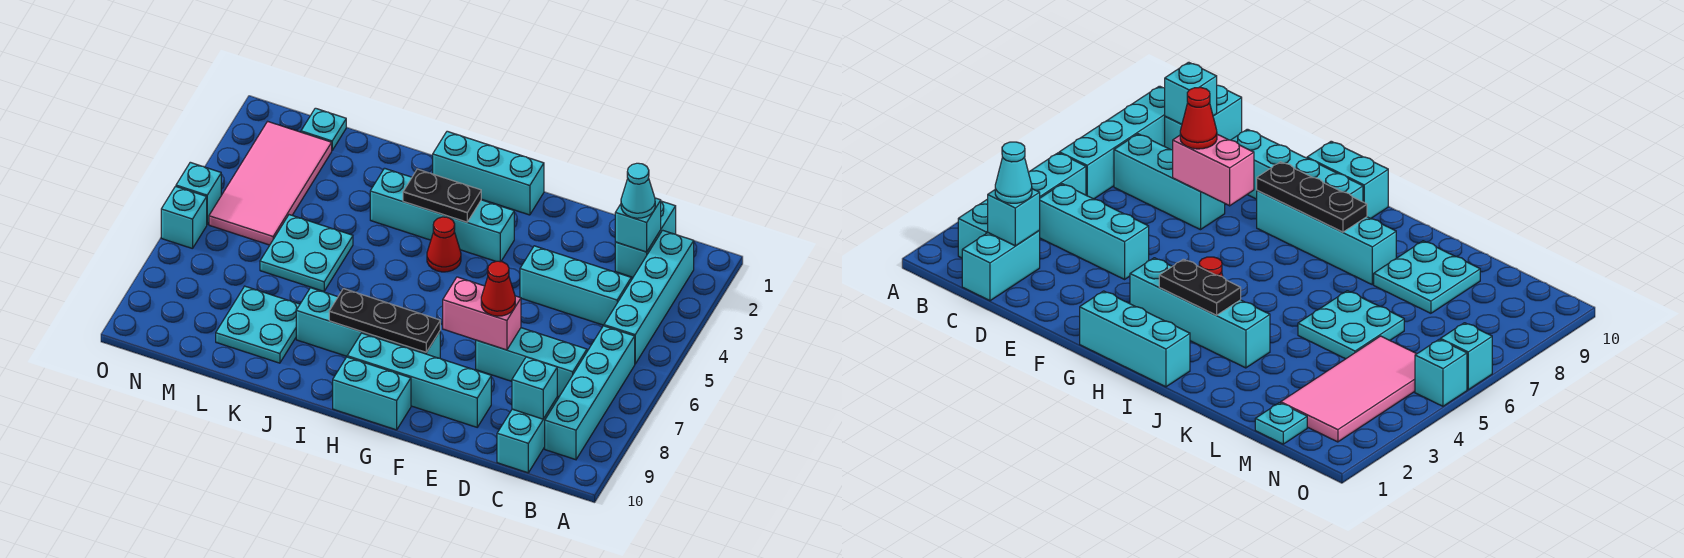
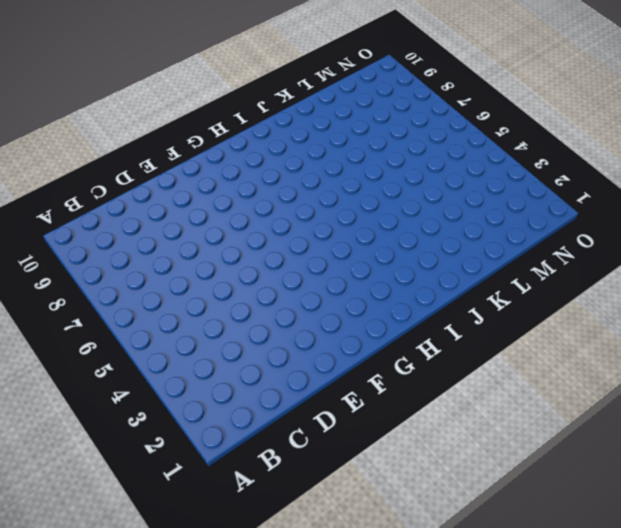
none -> cyan brick B2:B5 level 1
none -> cyan brick B6:B9 level 1
none -> cyan brick C1:C2 level 1

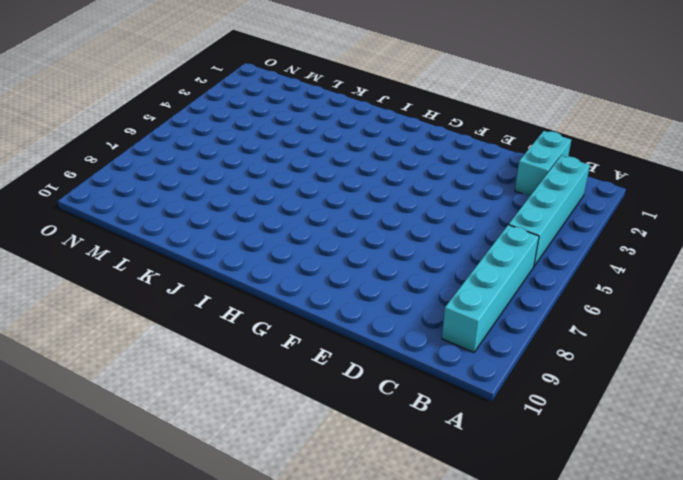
none -> cyan brick C4:E4 level 1
none -> cyan brick C7:E7 level 1
none -> cyan brick C9:C10 level 1

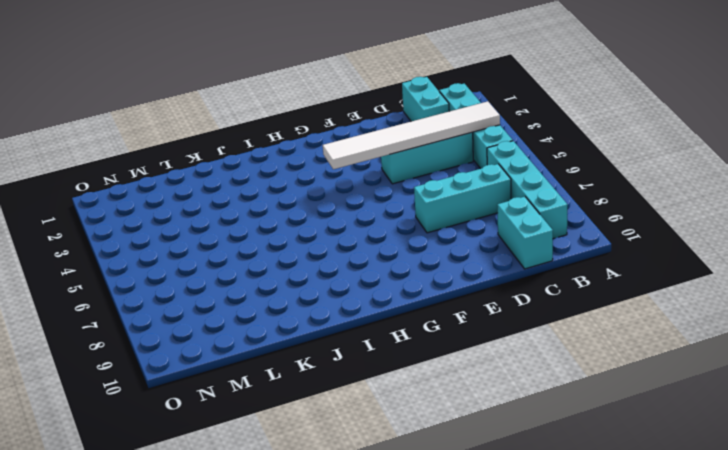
white tile B4:G4 level 2 -> none
none -> cyan brick E9:H9 level 1
none -> cyan brick G1:I1 level 1
none -> cyan brick G3:J3 level 1

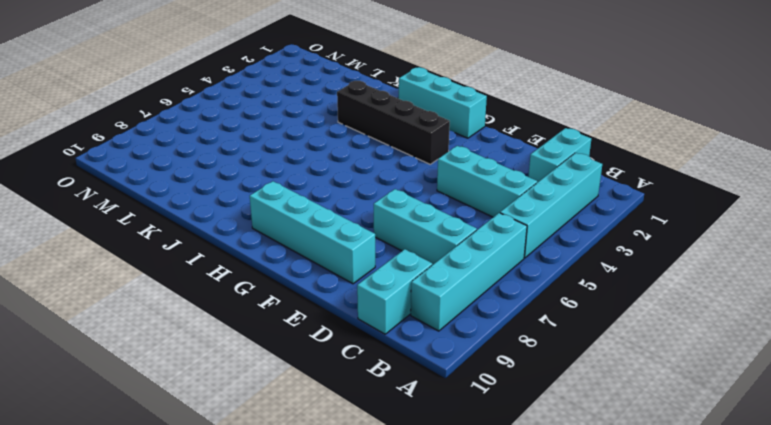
black brick G3:J3 level 1 -> cyan brick G3:J3 level 1
none -> cyan brick G8:J8 level 1
none -> cyan brick G10:H10 level 1
none -> red cone H4 level 1

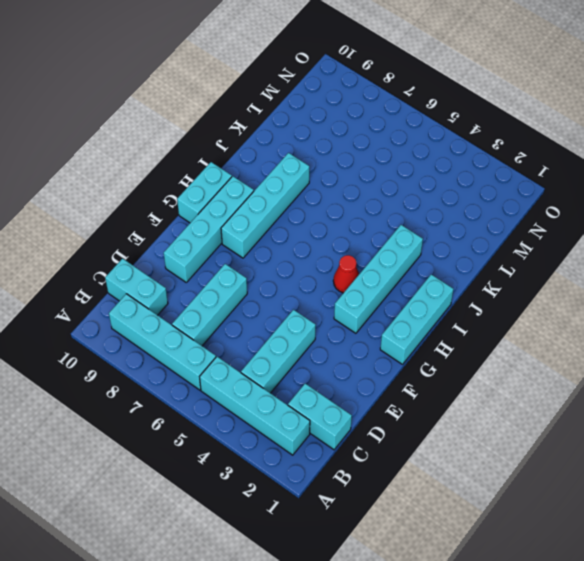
none -> cyan plate K5:L6 level 1
none -> cyan plate K8:L9 level 1
none -> cyan plate M1 level 1

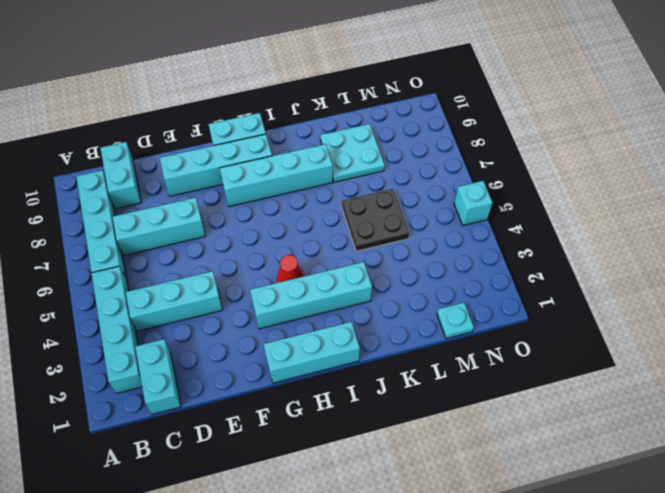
black plate K5:L6 level 1 -> cyan plate K5:L6 level 1
none -> pink tile M2:N5 level 1
none -> cyan brick O6 level 1
none -> cyan brick C2 level 2

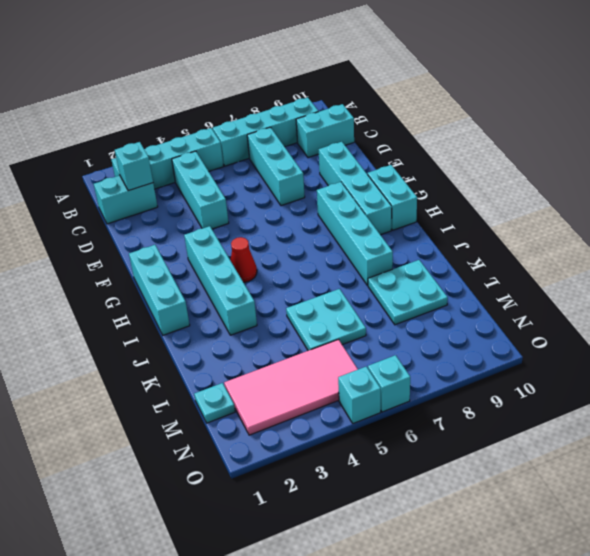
none -> cyan brick C9 level 2
none -> pink brick E7:F7 level 2
none -> black plate G8:I8 level 2

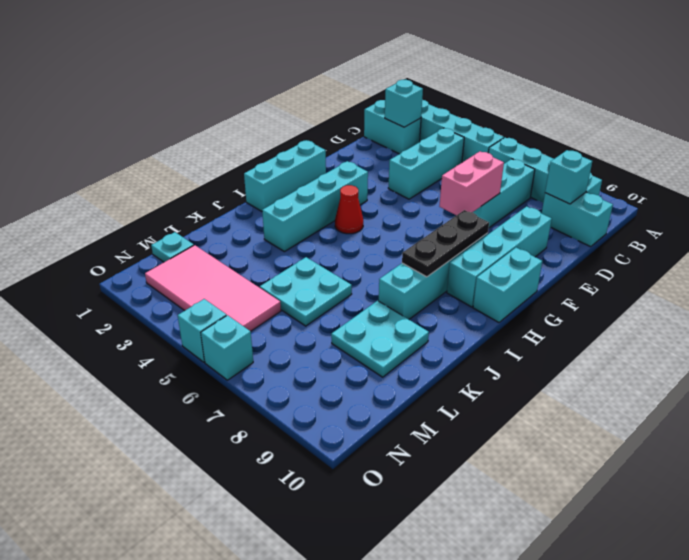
none -> black plate H3:I3 level 2
none -> cyan cone C2 level 3
none -> red cone E7 level 3

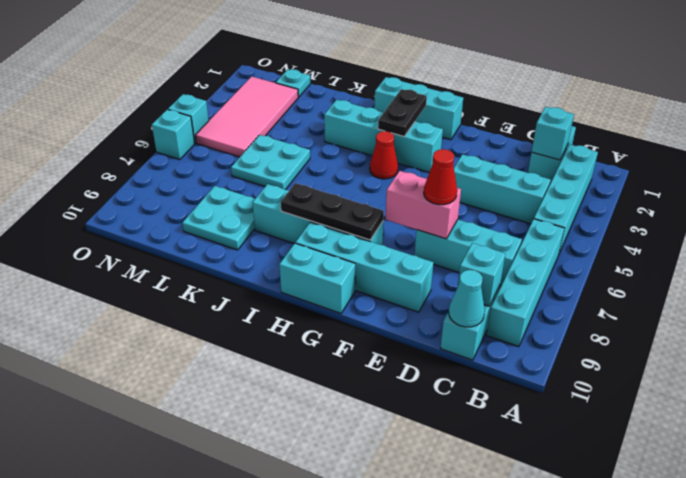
cyan cone C10 level 2 -> cyan cone C2 level 3
black plate H2:H3 level 2 -> black plate H3:I3 level 2

